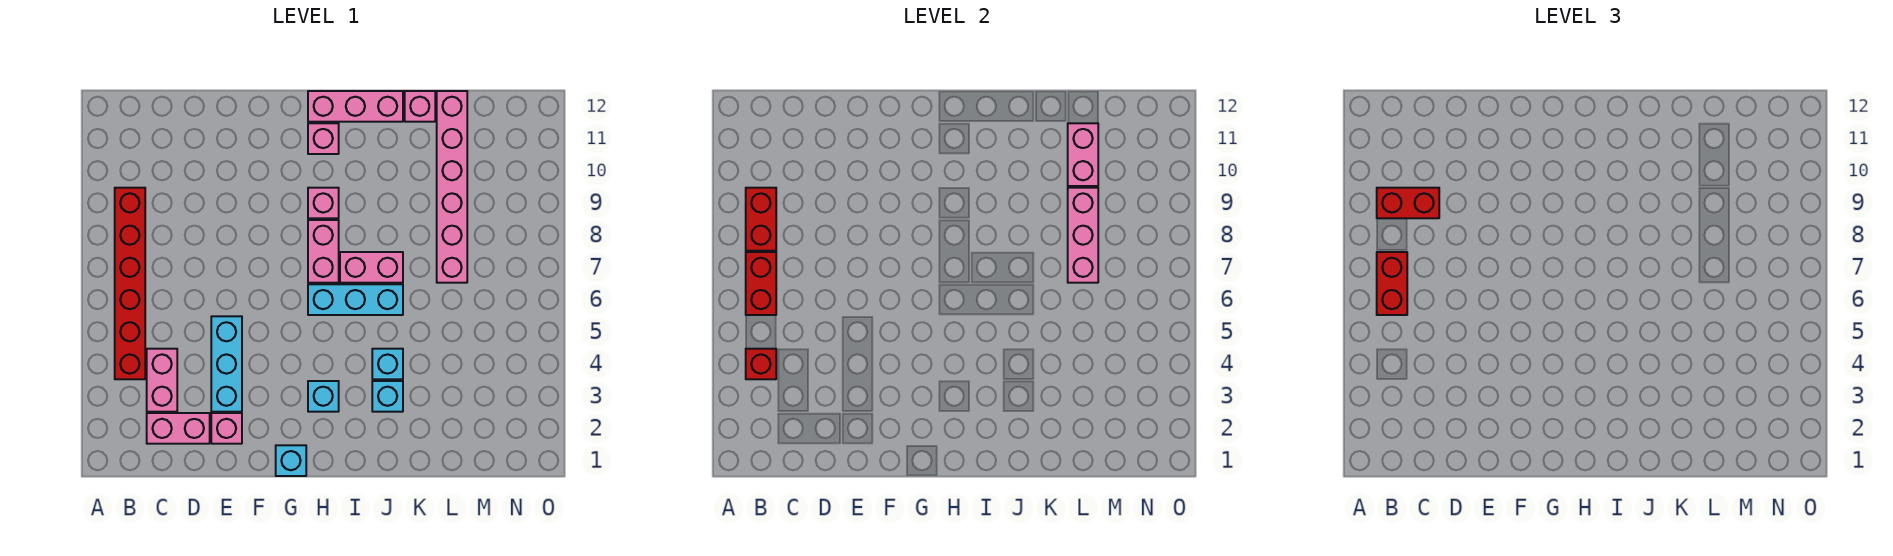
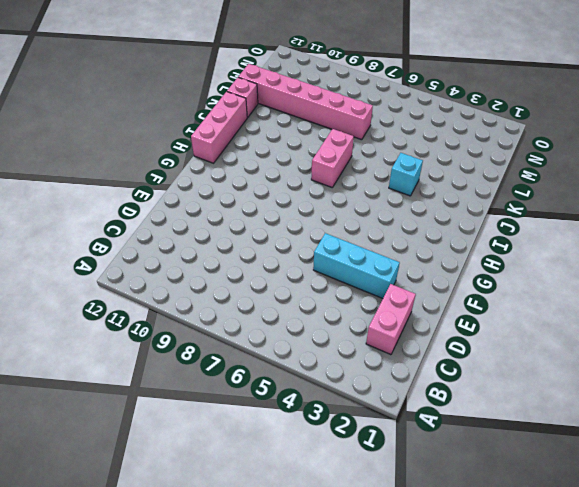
none -> red brick B4:B9 level 1
none -> pink brick C3:C4 level 1
none -> pink brick E2 level 1

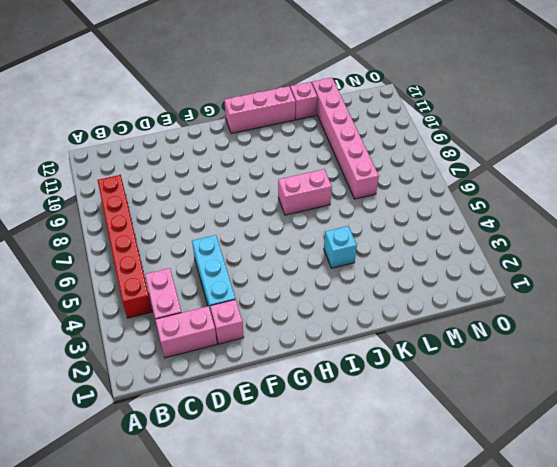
none -> cyan brick G1 level 1
none -> cyan brick H3 level 1
none -> cyan brick H6:J6 level 1

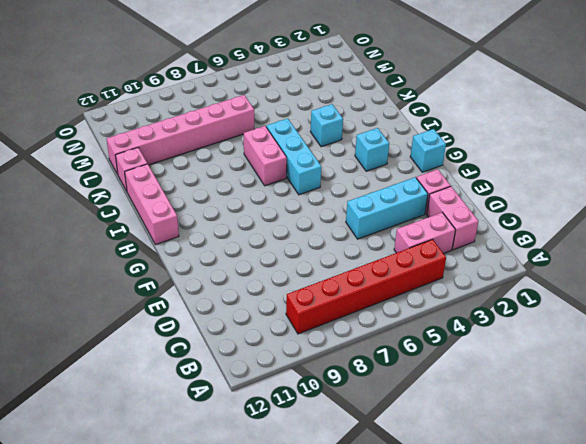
none -> pink brick H7:H8 level 1
none -> pink brick H9 level 1
none -> pink brick H11 level 1

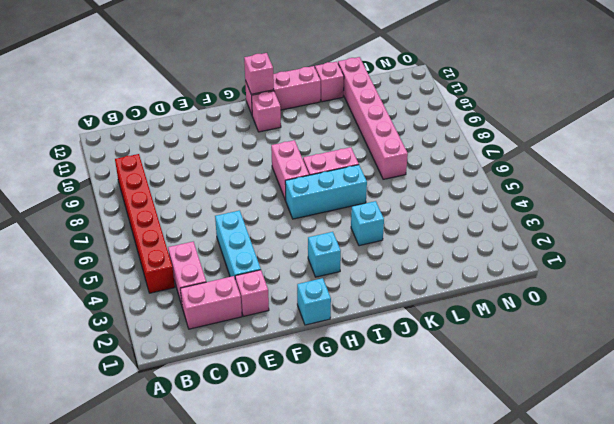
pink brick H12 level 2 -> pink brick H9 level 1
none -> cyan brick J3 level 1
none -> red brick B4 level 2
none -> red brick B6:B7 level 2

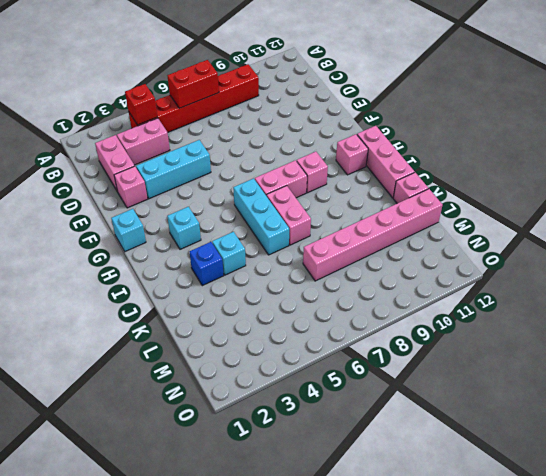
blue brick J3 level 1 -> cyan brick J3 level 1
none -> red brick B8:B9 level 2
none -> pink brick L7:L9 level 2
none -> pink brick L10:L11 level 2

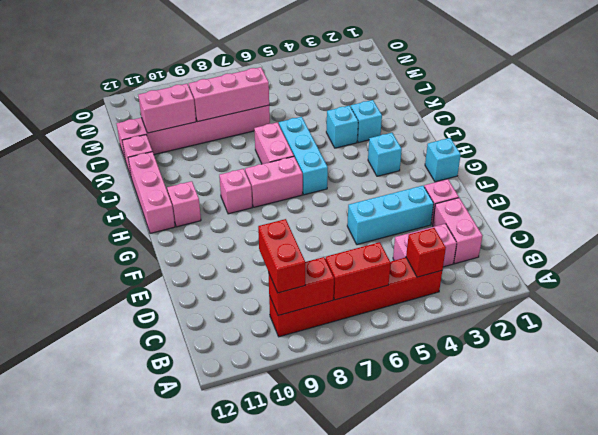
none -> red brick B6:B7 level 3

